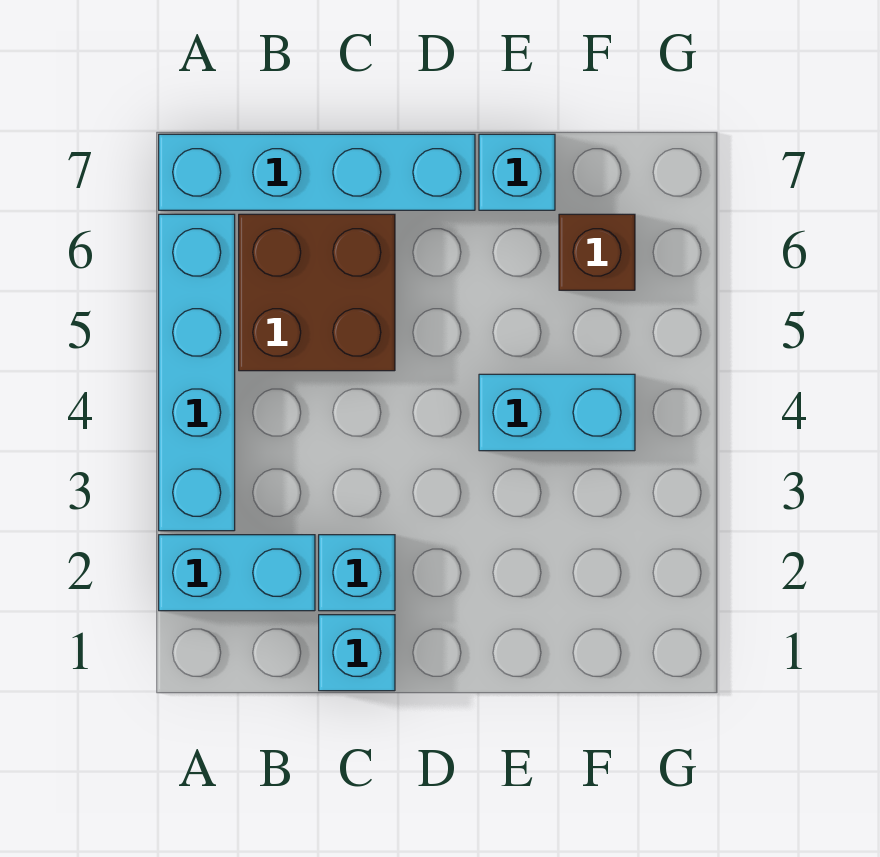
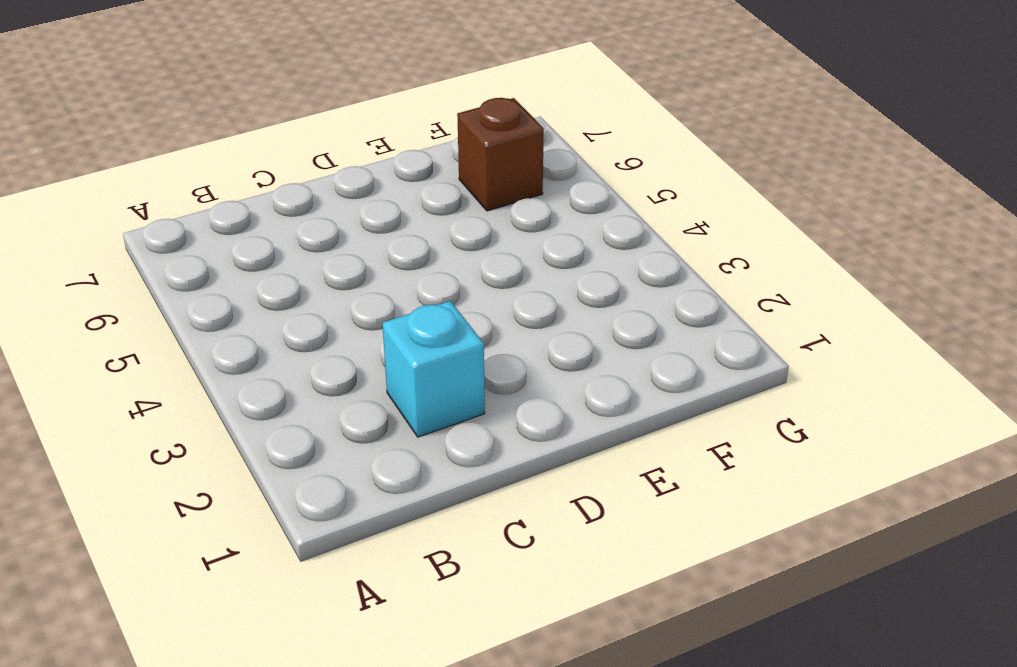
none -> cyan brick A2:B2 level 1
none -> cyan brick A3:A6 level 1

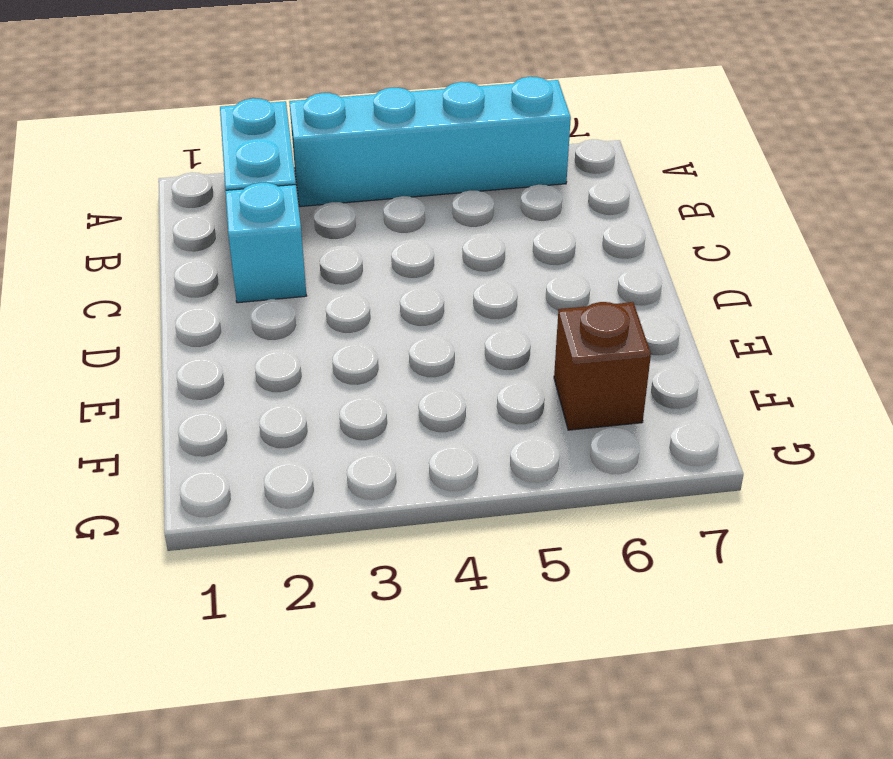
none -> cyan brick A7:D7 level 1
none -> brown brick B5:C6 level 1

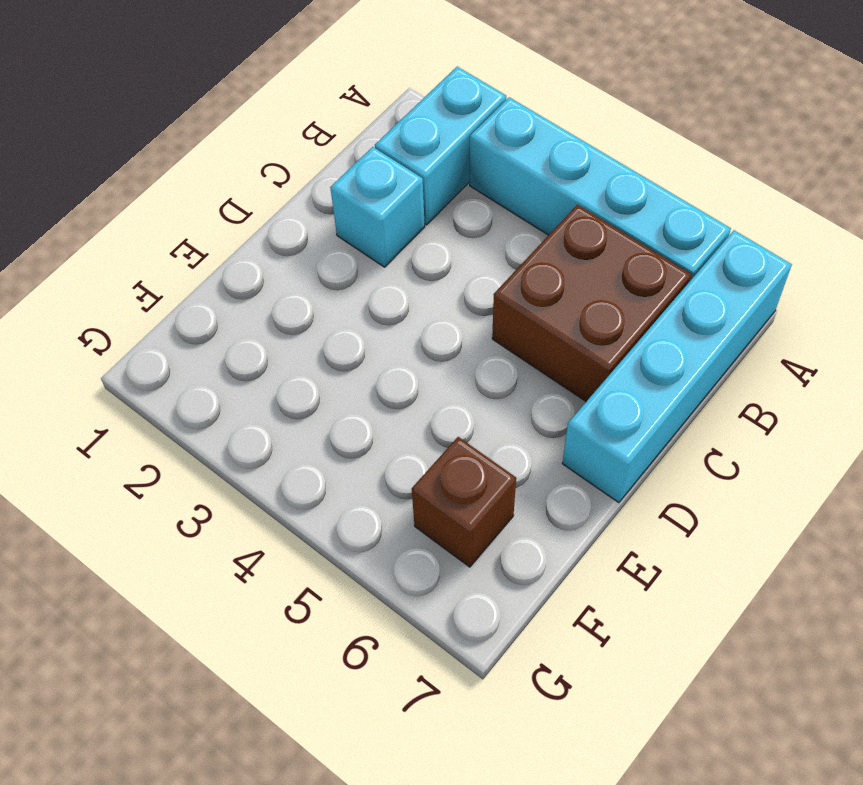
none -> cyan brick C1 level 1
none -> cyan brick E4:F4 level 1

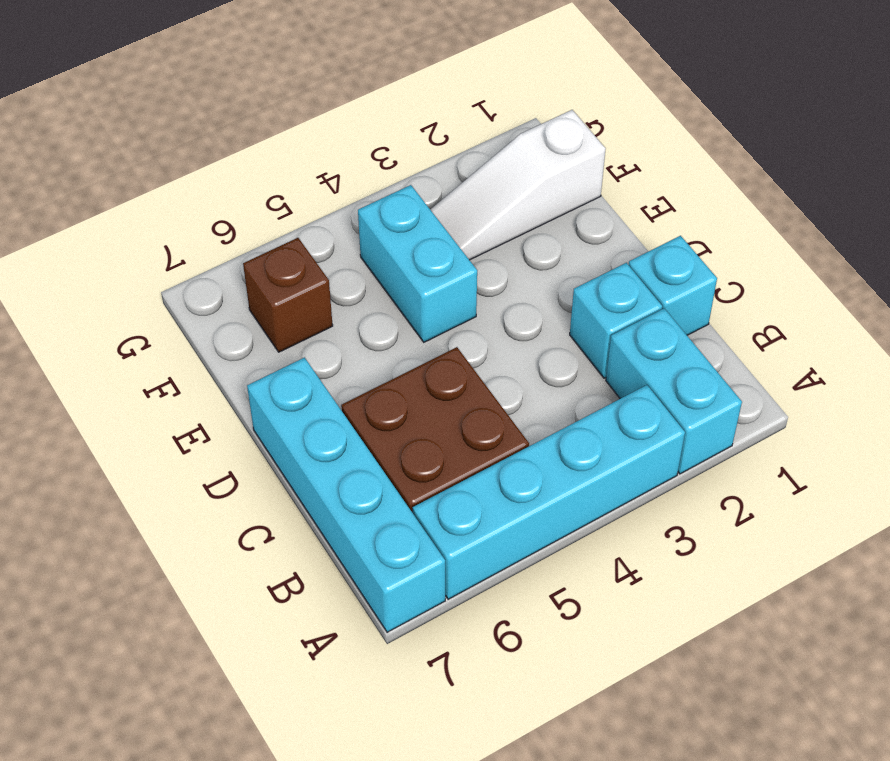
white slope F1:F3 level 1 top 1 -> none
none -> cyan brick E7 level 1

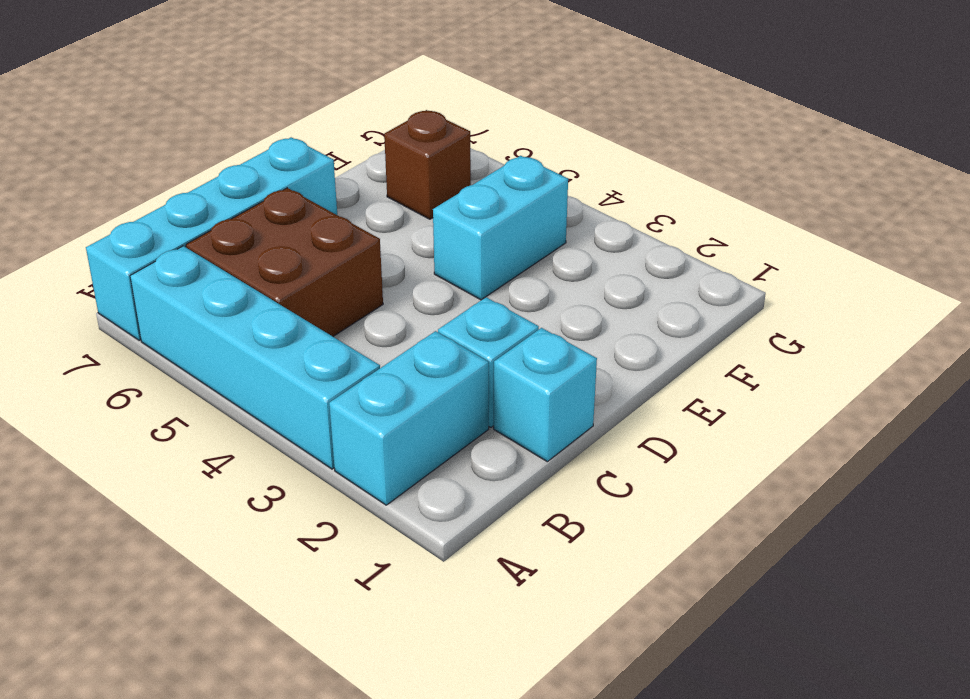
none -> cyan brick E7 level 1

